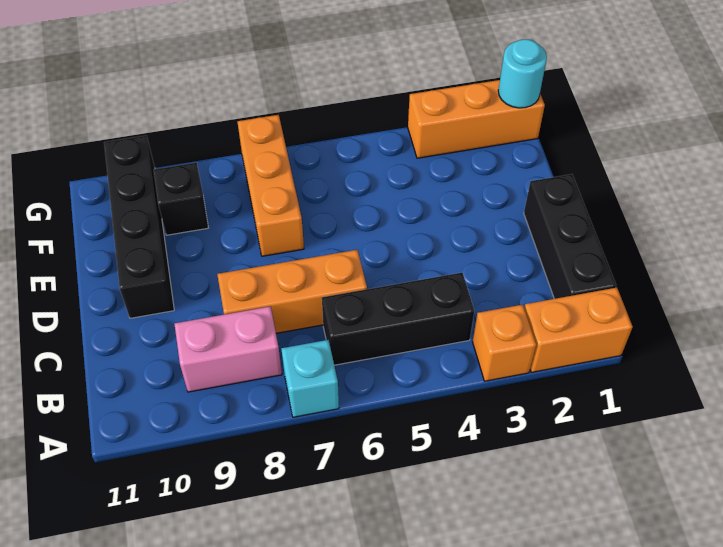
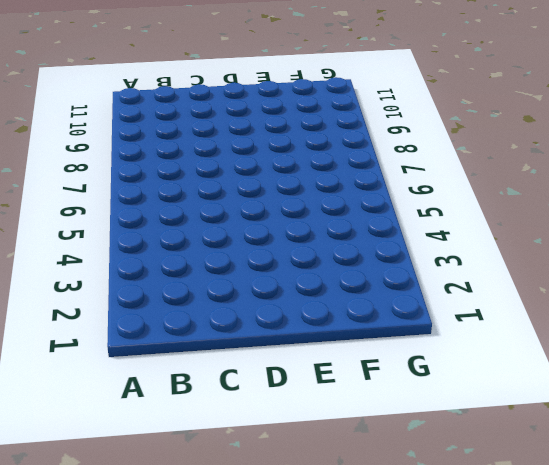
none -> orange brick A1:A2 level 1
none -> orange brick A3 level 1
none -> cyan brick A7 level 1

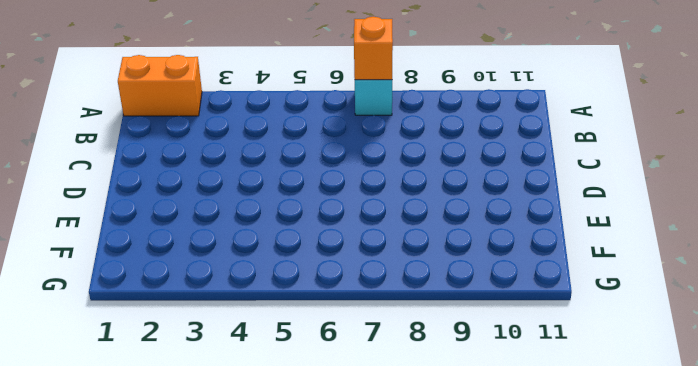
orange brick A7 level 2 -> orange brick A3 level 1
none -> black brick B1:D1 level 1
none -> black brick B4:B6 level 1
none -> pink brick B8:B9 level 1

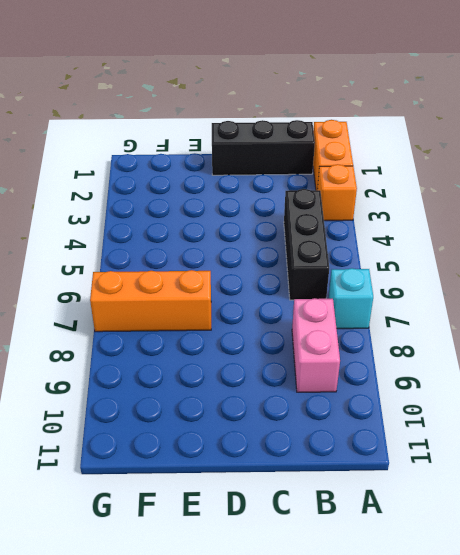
none -> orange brick C6:C8 level 1
none -> black brick D10:G10 level 1
none -> black brick F9 level 1

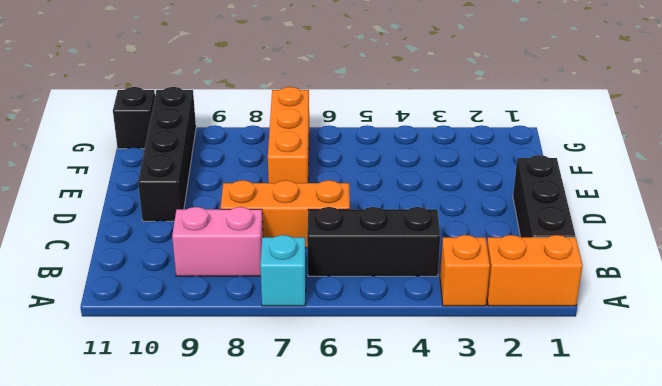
black brick G11 level 1 -> black brick F9 level 1
none -> orange brick G1:G3 level 1
none -> cyan round brick G1 level 2

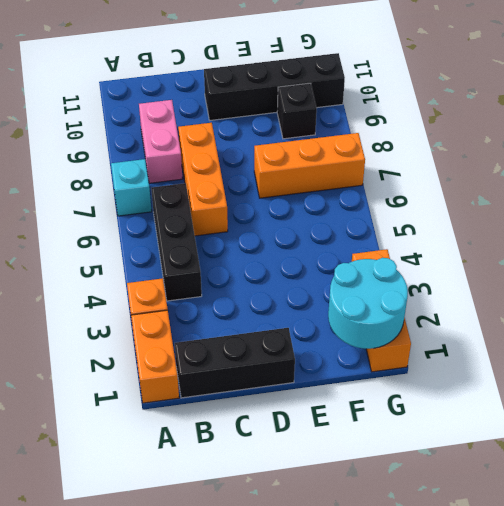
cyan round brick F1:G2 level 2 -> cyan round brick G1 level 2

